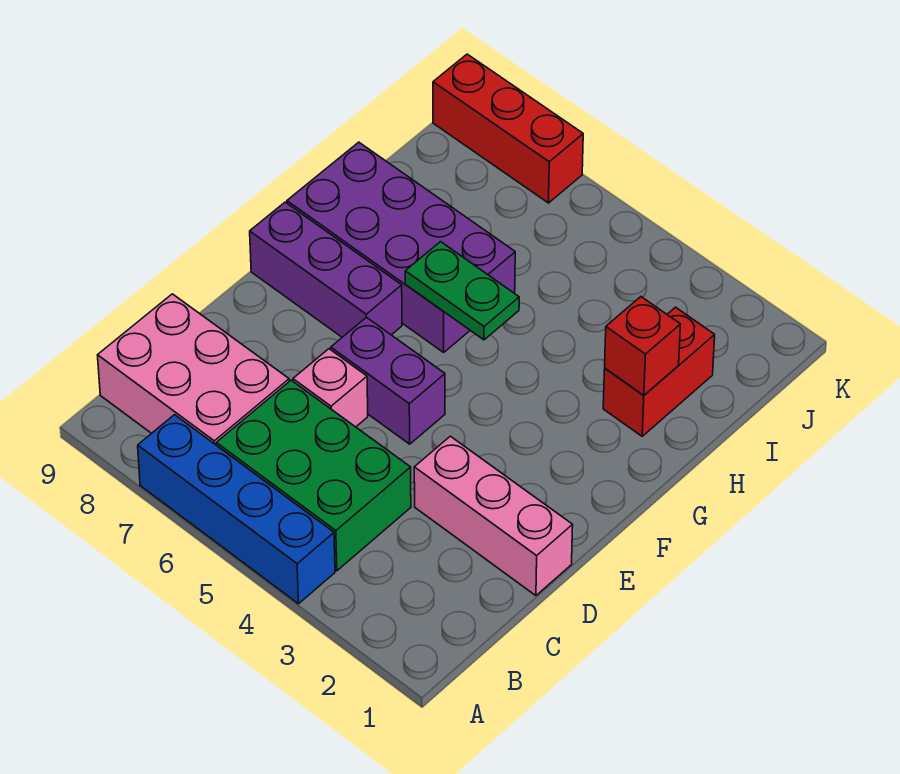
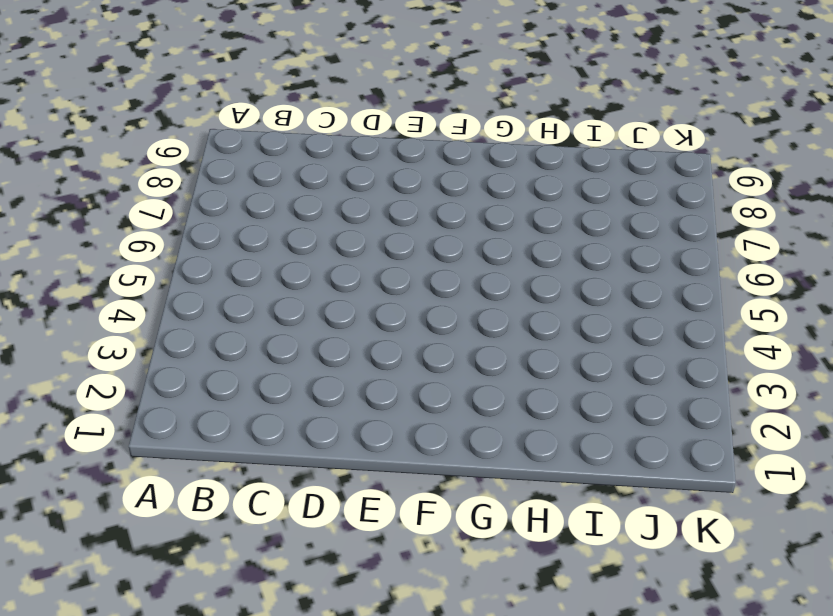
none -> blue brick A4:A7 level 1
none -> green brick B4:C6 level 1
none -> pink brick B7:C9 level 1

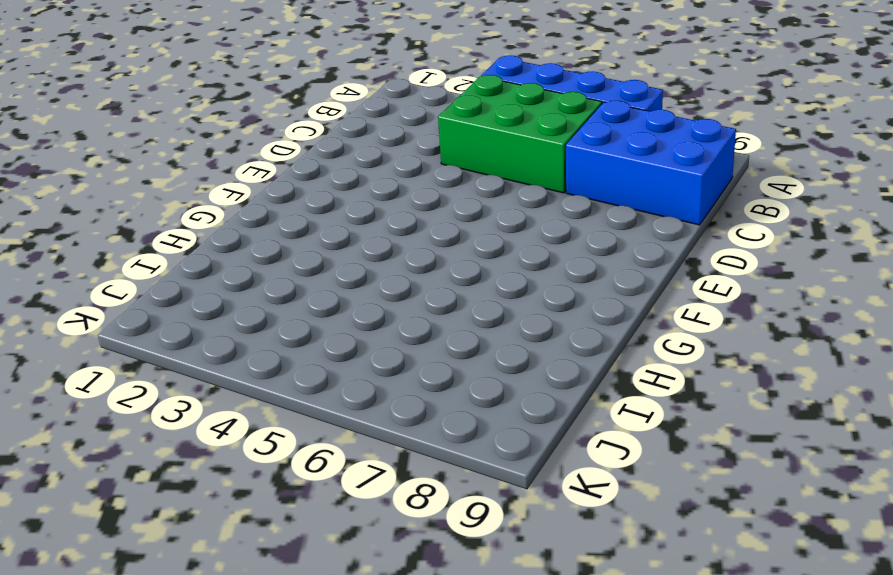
blue brick B7:C9 level 1 -> pink brick B7:C9 level 1
none -> pink brick D1:D3 level 1
none -> pink brick D6 level 1
none -> purple brick E5:E6 level 1

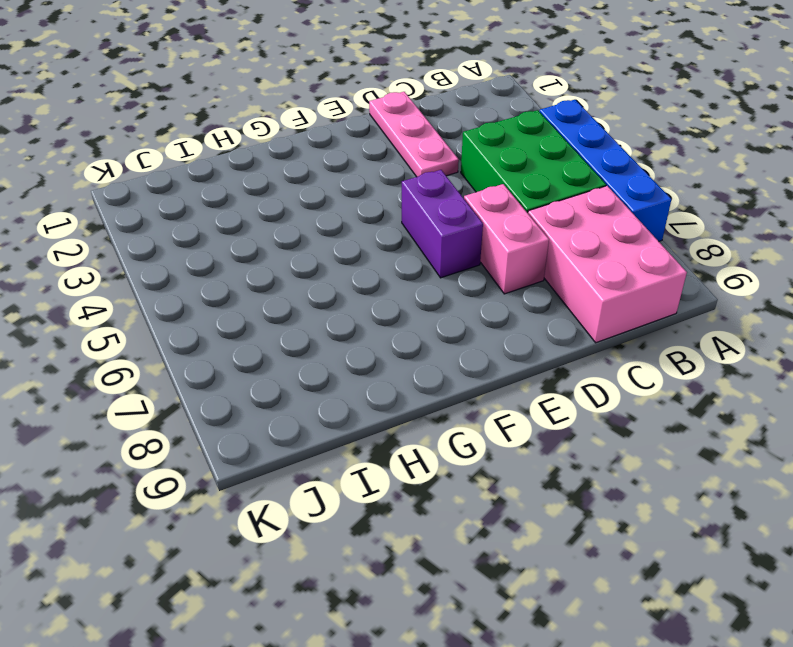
pink plate D1:D3 level 1 -> pink brick D1:D3 level 1
pink brick D6:D7 level 1 -> pink brick D6 level 1
none -> purple brick F7:F9 level 1
none -> purple brick G6:H9 level 1
none -> red brick H2:I2 level 1

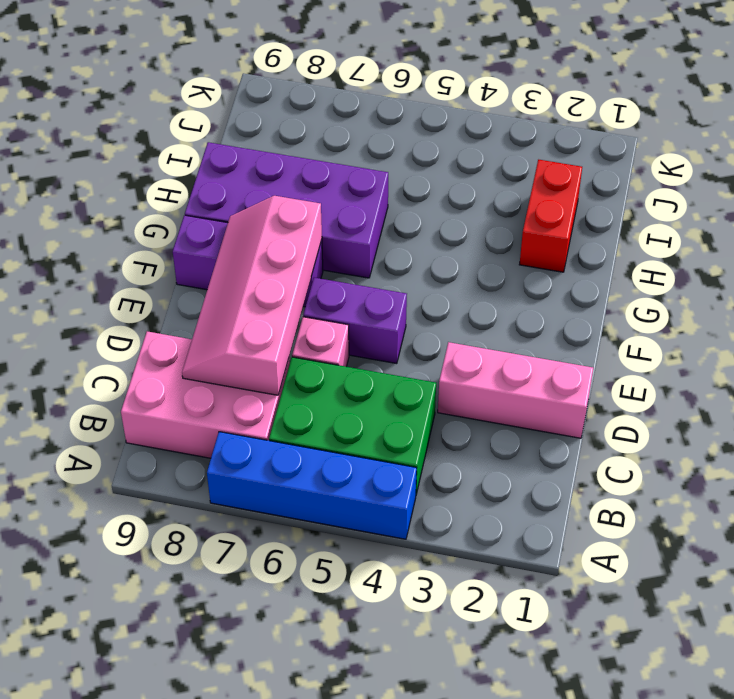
pink slope C7:F8 level 2 top 7 -> none
none -> red brick K7:K9 level 1
none -> green plate G5:G6 level 2
none -> red brick H2 level 2

